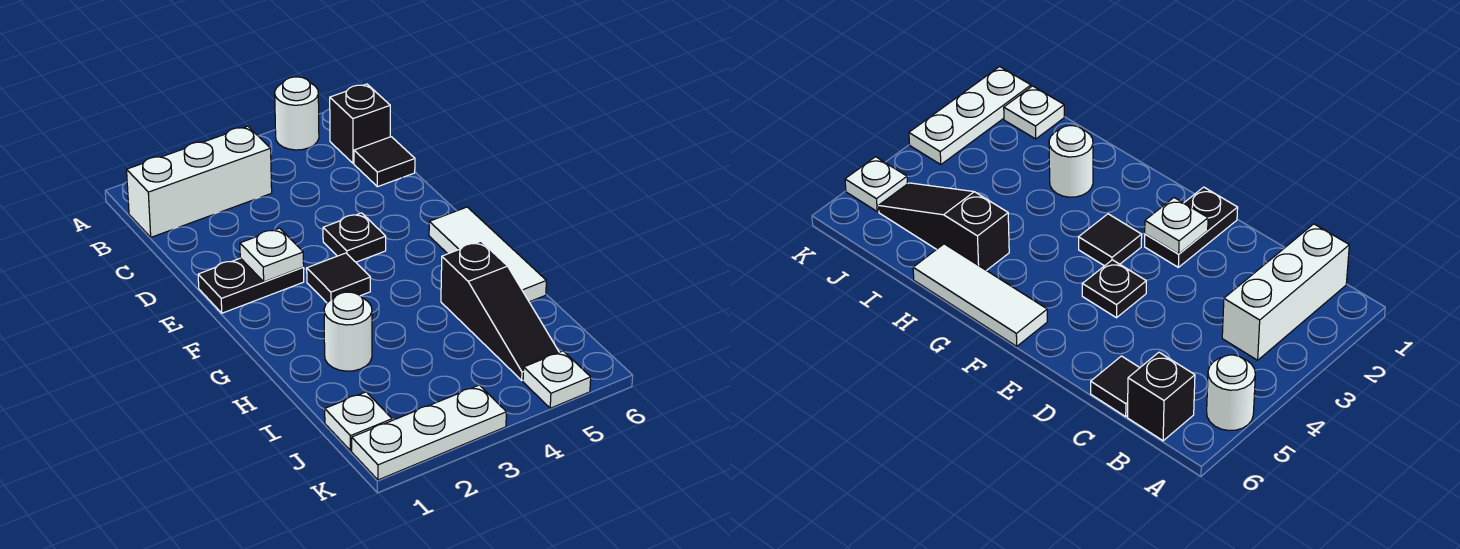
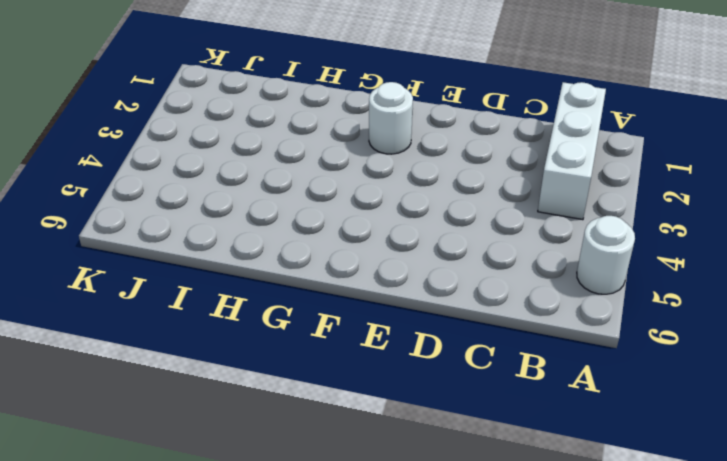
white round brick F2 level 1 -> white round brick H2 level 1
none -> black brick B6 level 1
none -> black tile C6 level 1
none -> black plate E1:E2 level 1

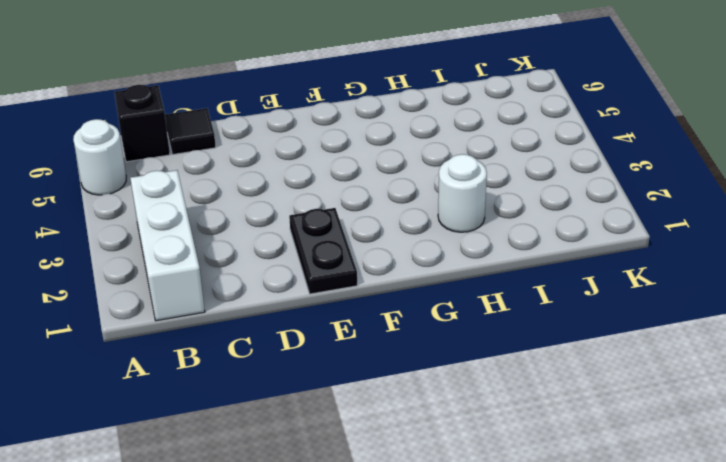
none -> black plate E4 level 1
none -> black tile F3 level 1
none -> white tile F6:H6 level 1

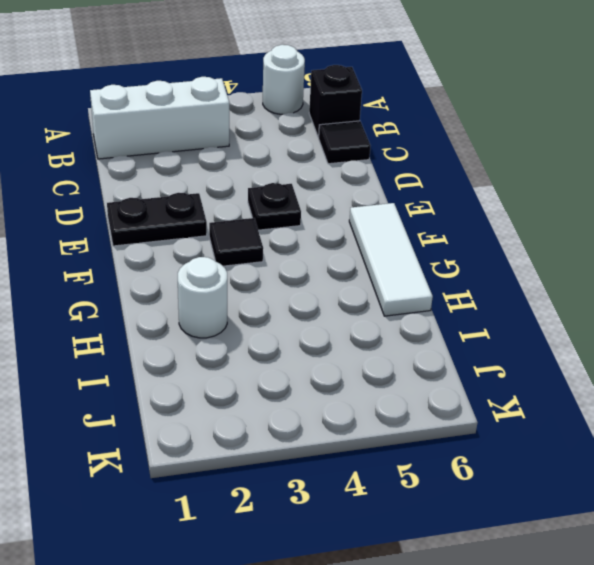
none -> black slope H5:J5 level 1 top H
none -> white plate J1 level 1
none -> white plate K1:K3 level 1

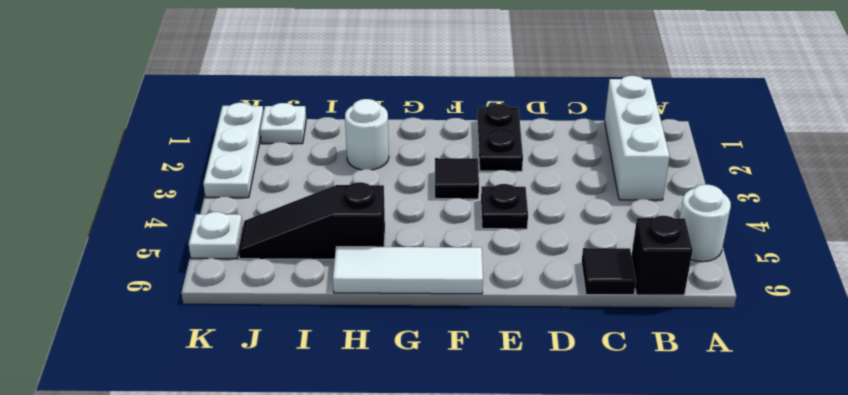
none -> white plate E2 level 2

